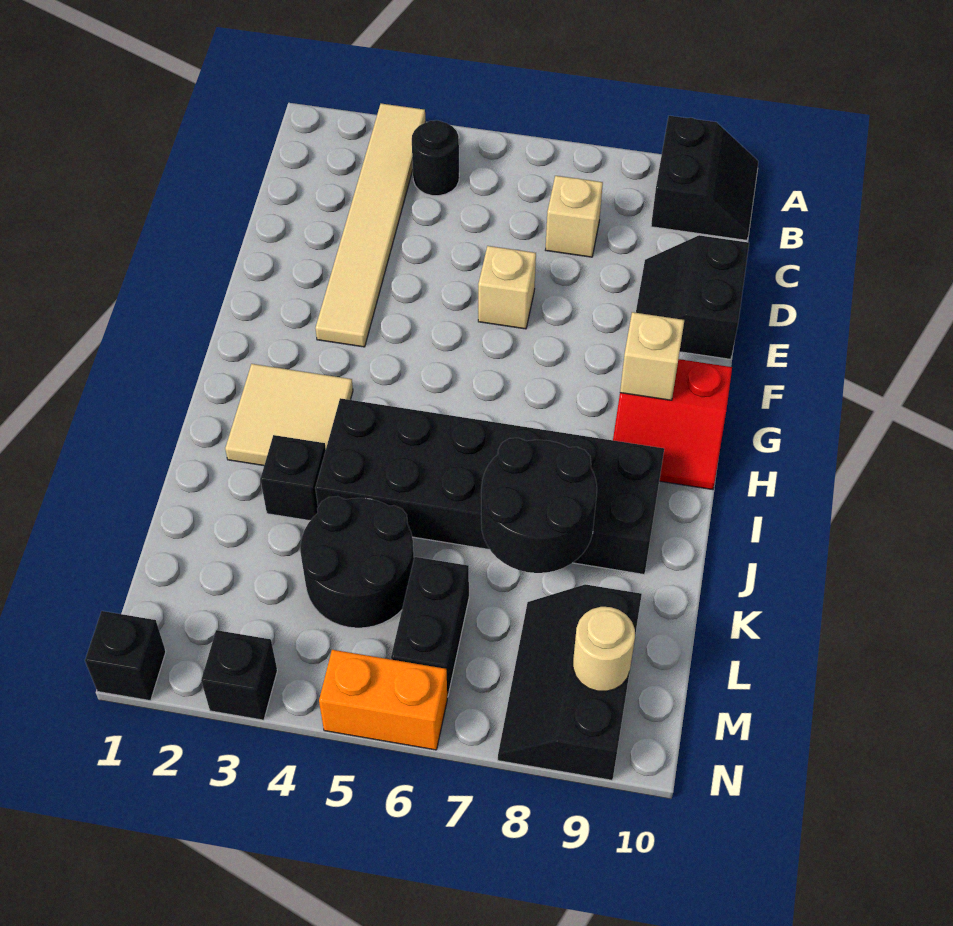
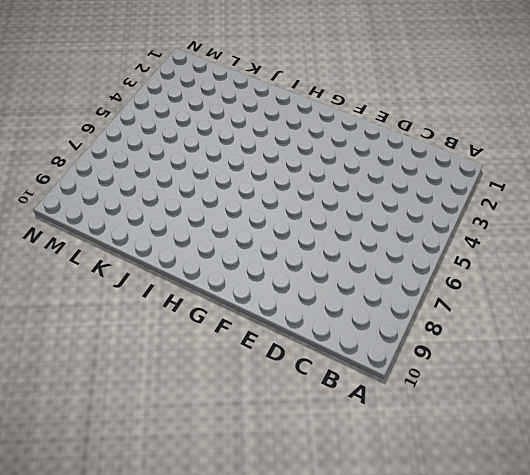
none -> tan tile A3:F3 level 1
none -> black slope A9:B10 level 1 top 9
none -> black round brick B4 level 1

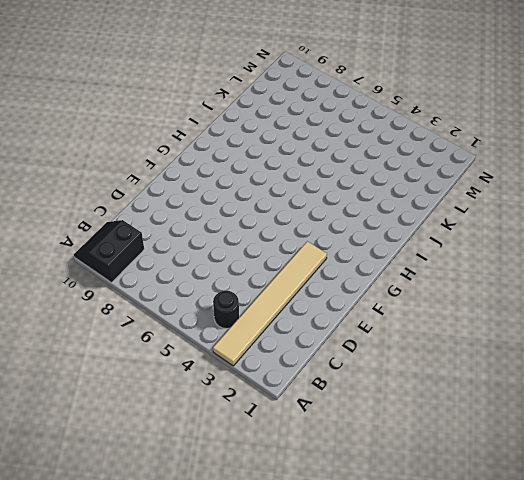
none -> tan brick C7 level 1
none -> black slope D9:E10 level 1 top 10
none -> tan brick E6 level 1

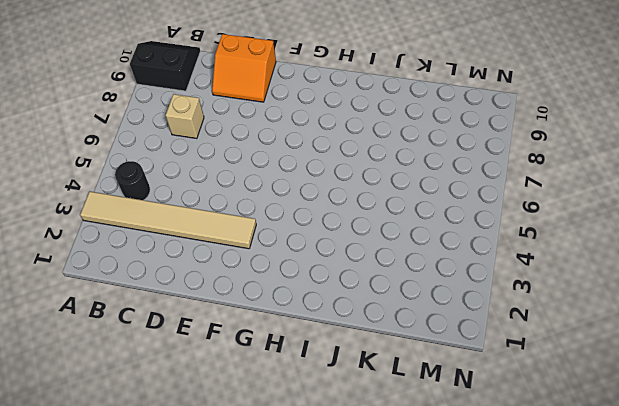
orange slope D9:E10 level 1 top 10 -> black slope D9:E10 level 1 top 10
none -> tan brick E6 level 1
none -> red slope G9:H10 level 1 top G
none -> tan tile H2:I3 level 1

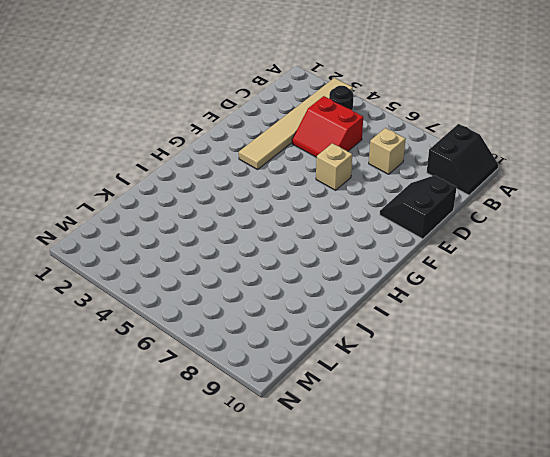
red slope C4:D5 level 1 top C -> red slope G9:H10 level 1 top G
none -> tan tile H2:I3 level 1
none -> black brick I4:J9 level 1
none -> black brick J3 level 1

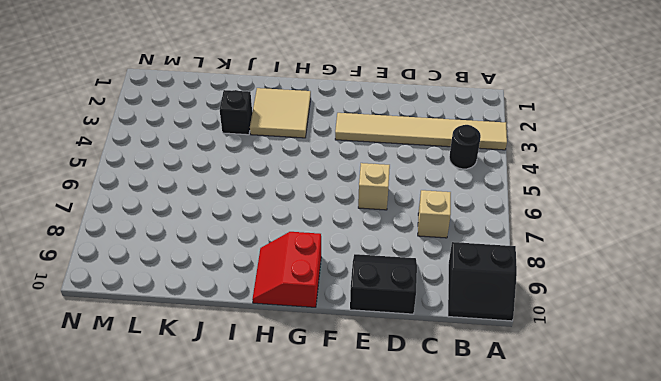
none -> black brick I4:J9 level 1
none -> black round brick K4:L5 level 1
none -> black brick L6:M6 level 1

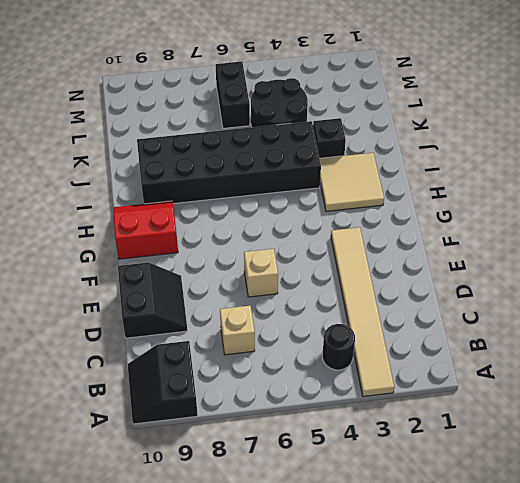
none -> black slope L8:N9 level 1 top 9
none -> black brick N1 level 1
none -> black brick N3 level 1

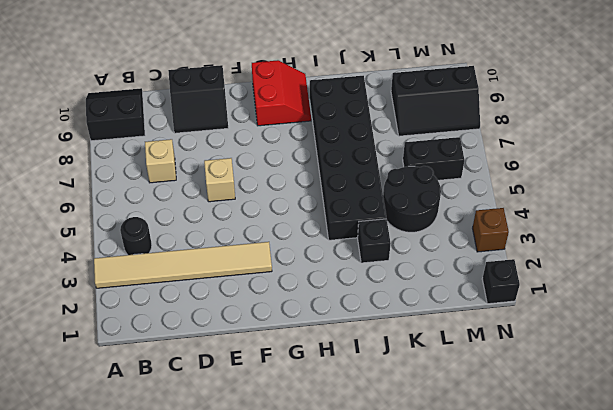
brown brick N3 level 1 -> black brick N3 level 1
none -> tan tile H2:I3 level 1
none -> orange brick N5:N6 level 1
none -> tan brick G9 level 2

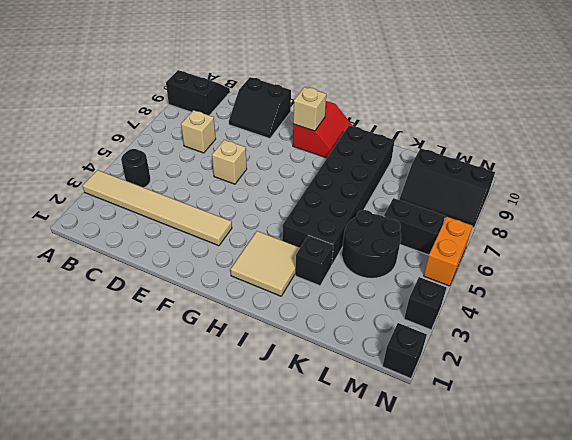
none -> black round brick J7:K8 level 2
none -> tan round brick M9 level 2

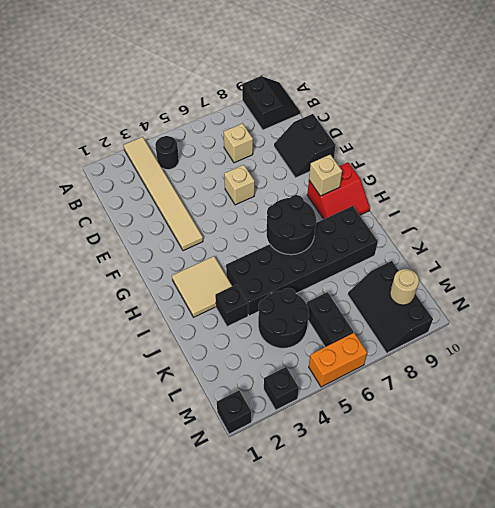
black round brick H6:I7 level 2 -> black round brick J7:K8 level 2

